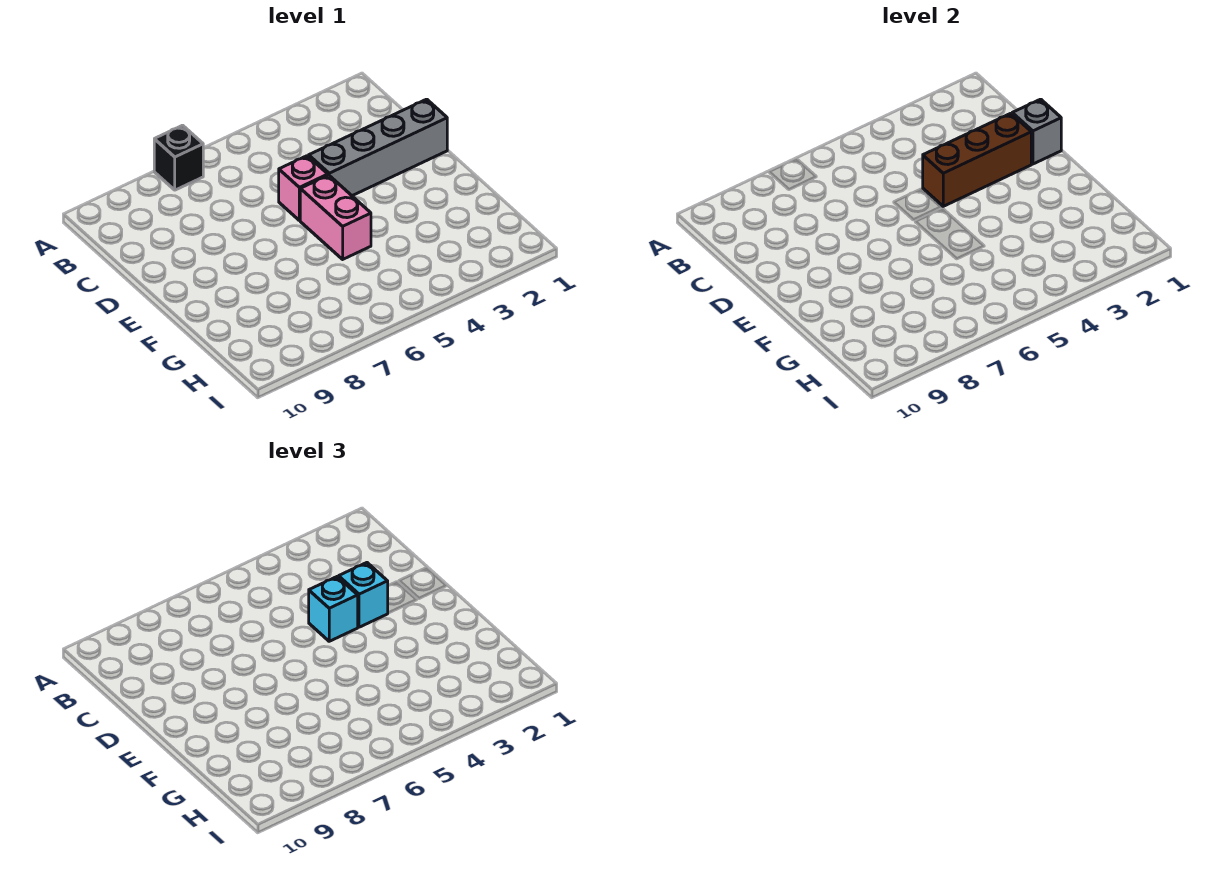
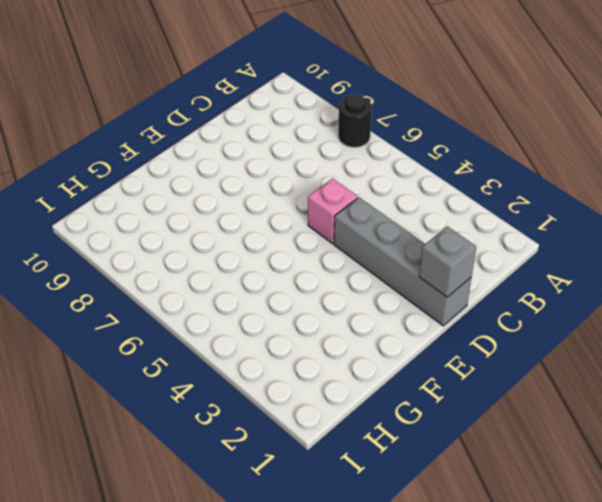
black round brick A7 level 1 -> black brick A7 level 1
none -> pink brick E5:F5 level 1
none -> brown brick D2:D4 level 2

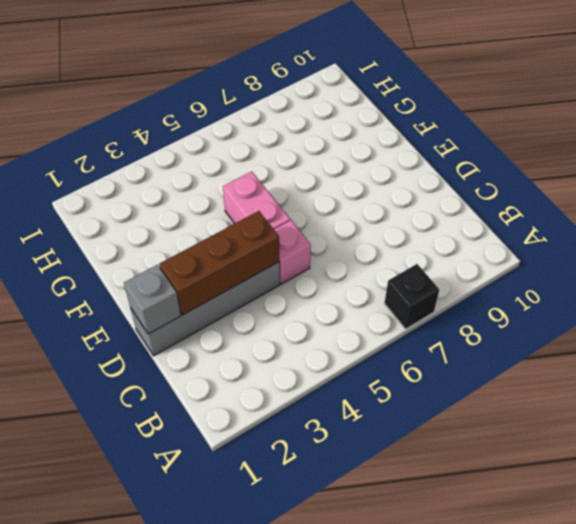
none -> cyan brick D3 level 3
none -> cyan brick D4 level 3

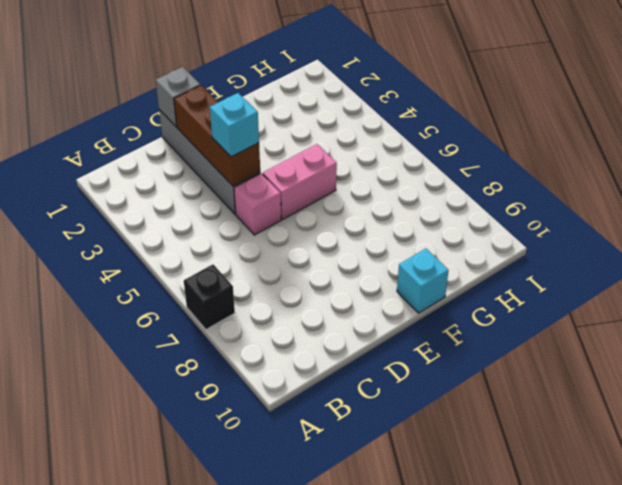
cyan brick F10 level 1 -> cyan brick D3 level 3

